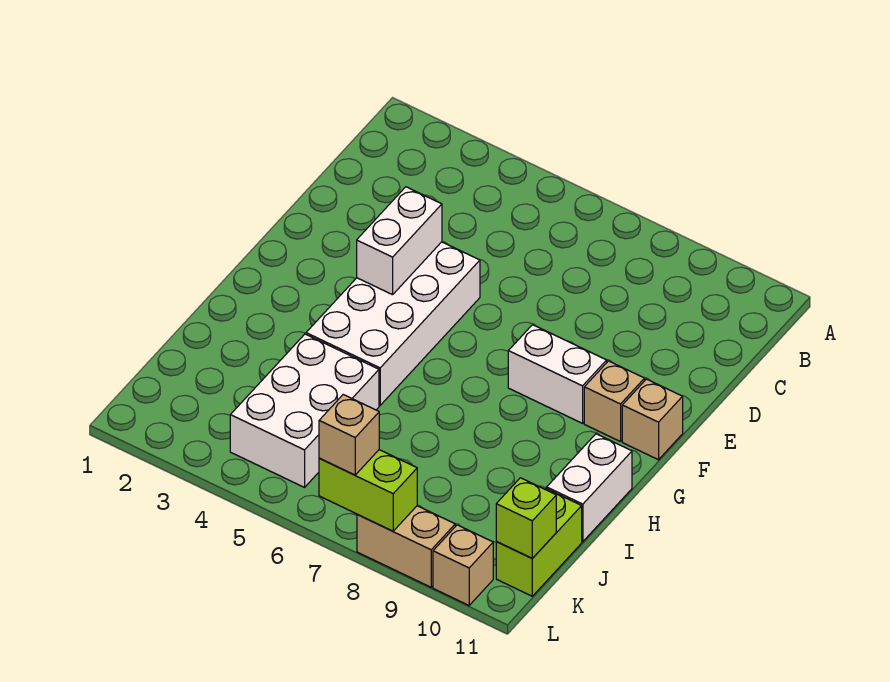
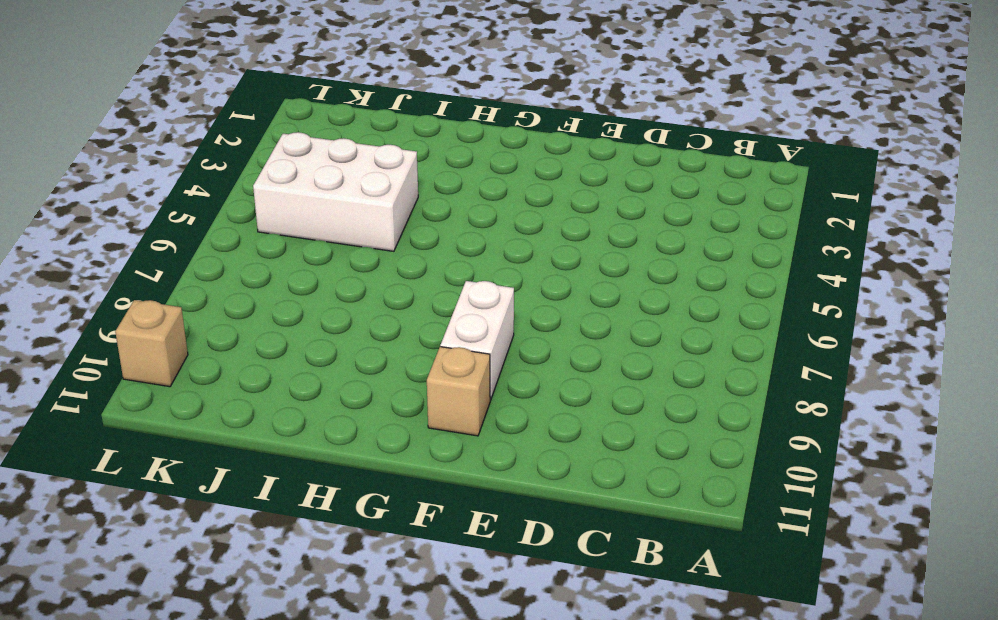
none -> white brick E4:H5 level 1
none -> tan brick F11 level 1
none -> white brick H11:I11 level 1

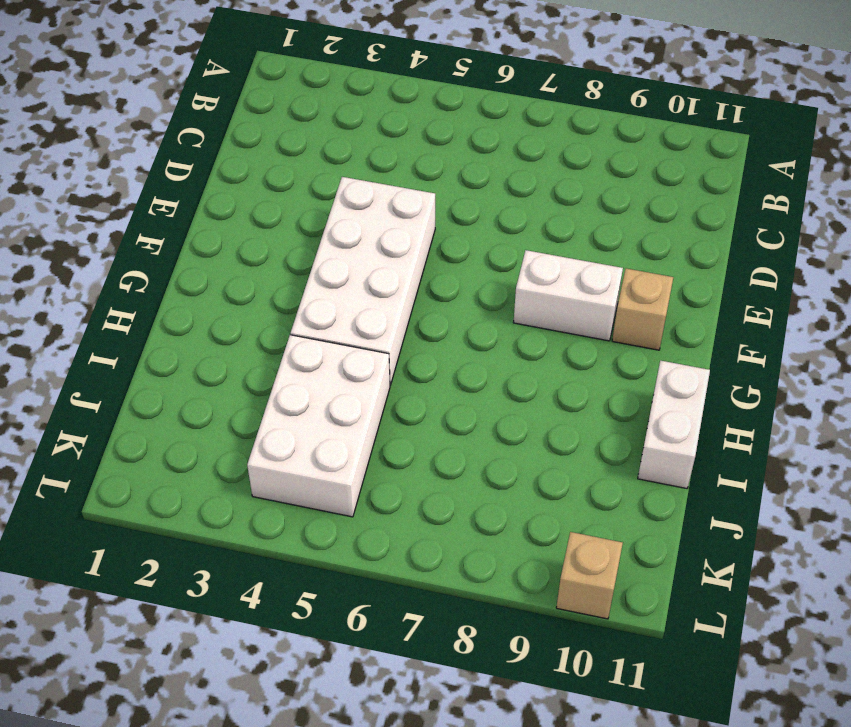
none -> tan brick F11 level 1
none -> lime brick J11:K11 level 1
none -> tan brick L8:L9 level 1

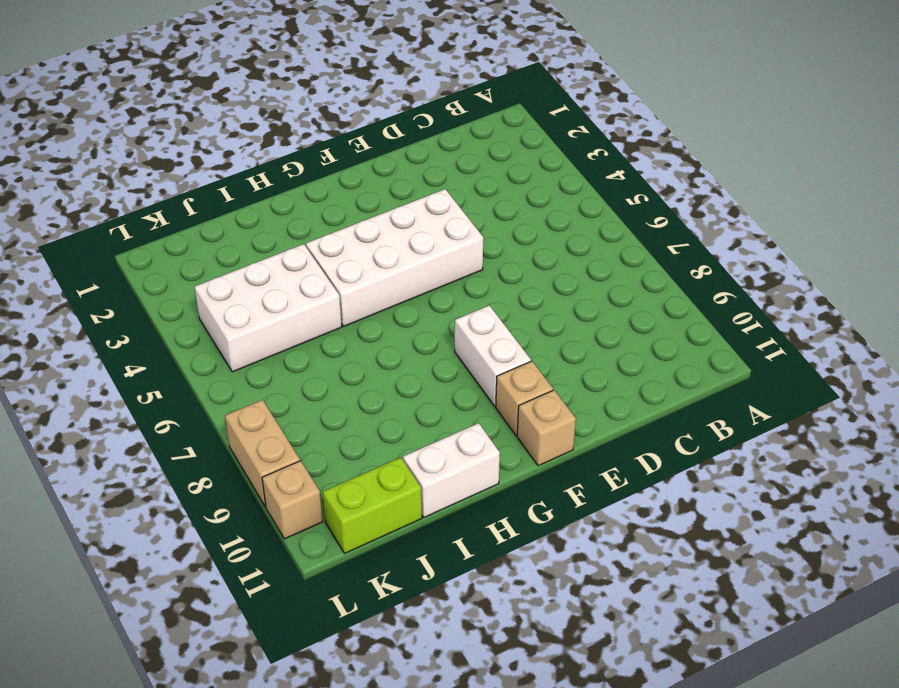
none -> white brick E4:F4 level 2
none -> lime brick K11 level 2
none -> lime brick L7:L8 level 2

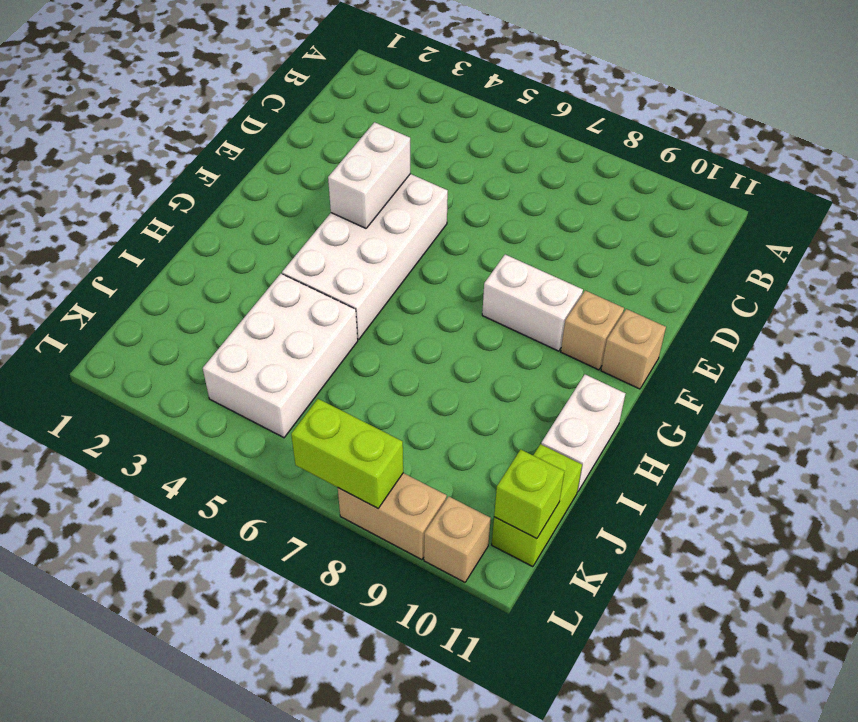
none -> tan brick L7 level 3

